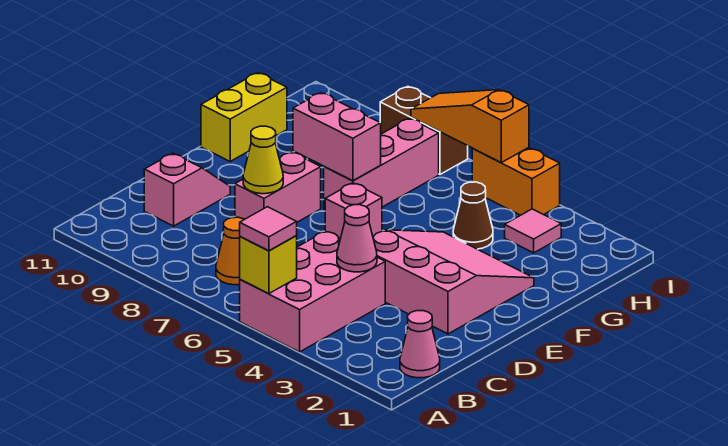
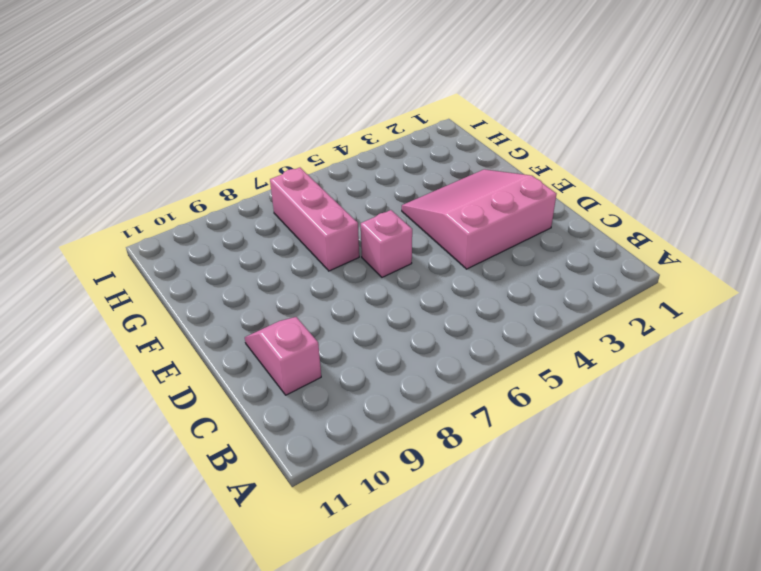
none -> pink brick A4:C5 level 1
none -> pink cone B1 level 1
none -> orange cone B7 level 1

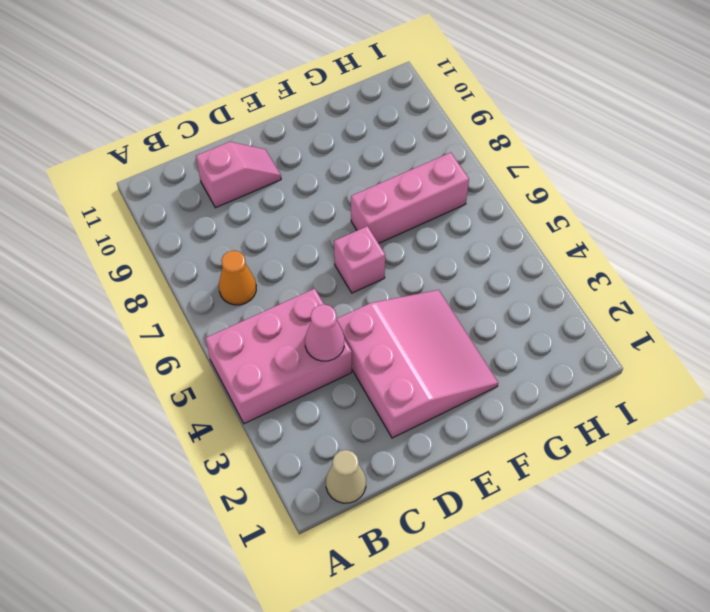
tan cone B1 level 1 -> pink cone B1 level 1
none -> pink brick D8:E8 level 1
none -> yellow brick F11:G11 level 1
none -> brown cone G4 level 1

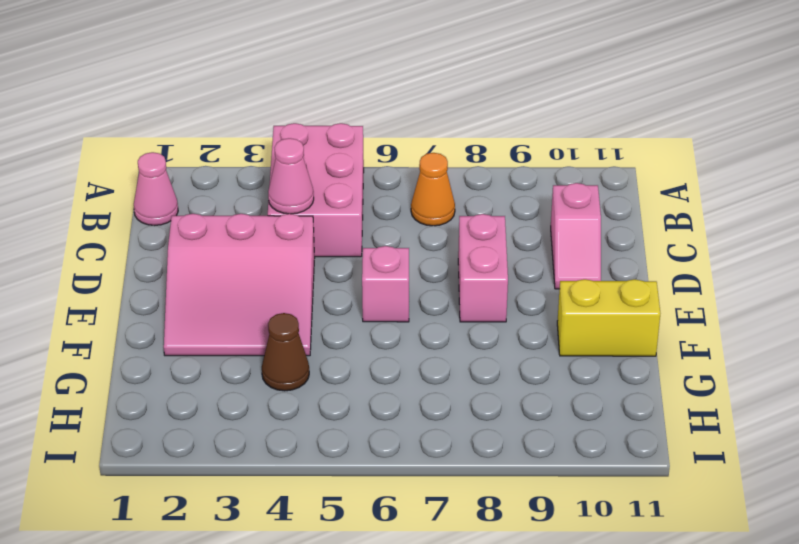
yellow brick F10:F11 level 1 -> yellow brick F11:G11 level 1
none -> pink brick F7:H7 level 1
none -> pink tile H3 level 1
none -> orange brick I4:I5 level 1

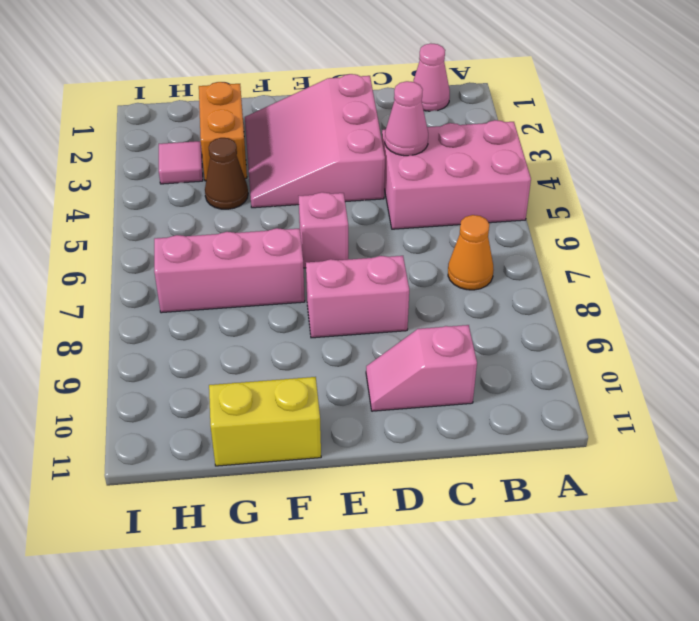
orange brick G2:G3 level 1 -> orange brick I4:I5 level 1
none -> brown brick I7:I8 level 1
none -> yellow brick A5 level 2
none -> yellow cone D8 level 2

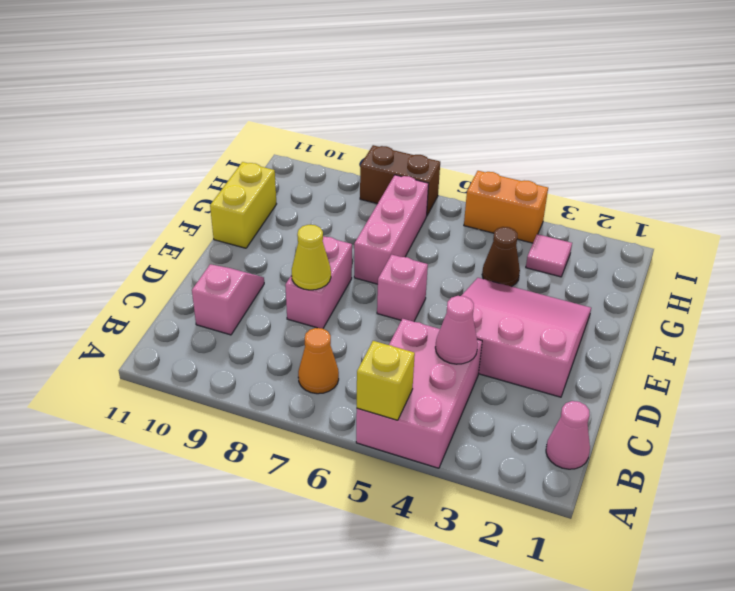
none -> pink brick F7:F8 level 2
none -> orange slope I5:I7 level 2 top 5
none -> pink tile A5 level 3

